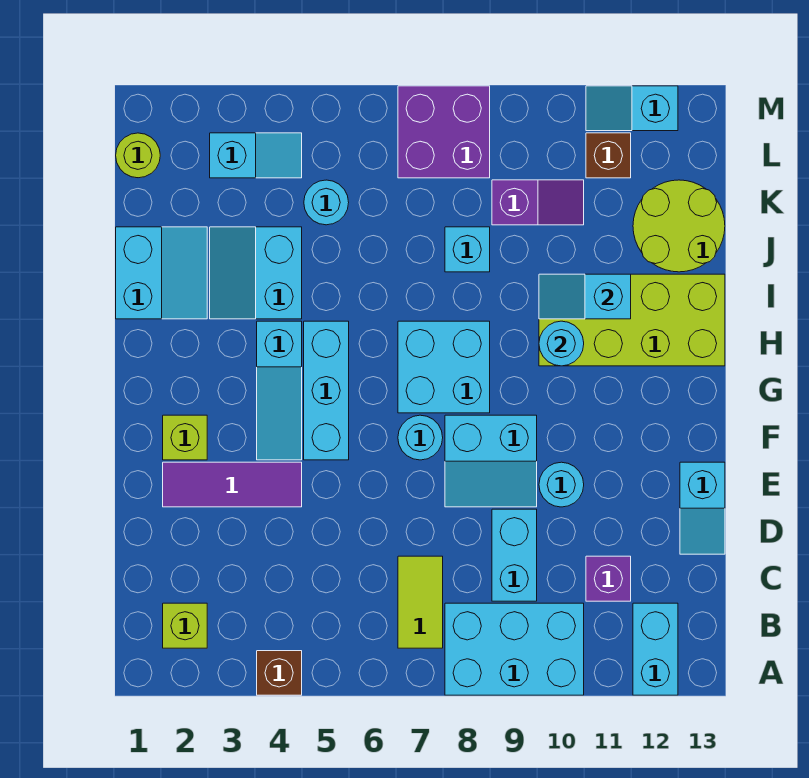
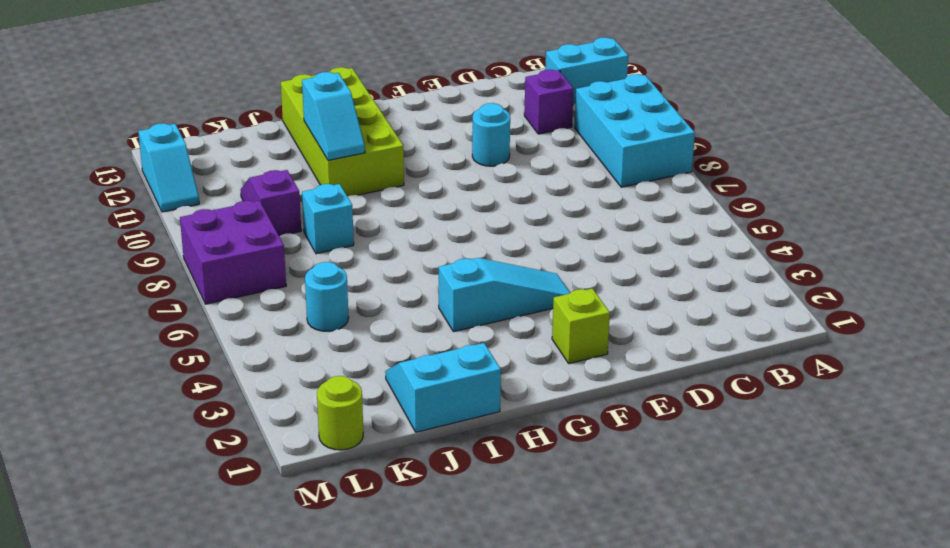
none -> brown brick A4 level 1
none -> lime brick B2 level 1
none -> lime tile B7:C7 level 1
none -> cyan brick C9:D9 level 1

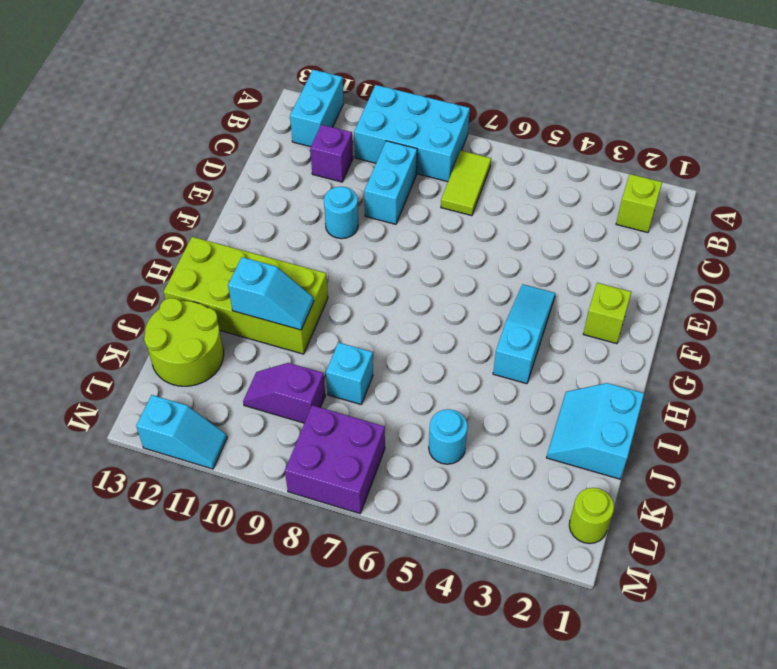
none -> brown brick A4 level 1
none -> cyan slope D13:E13 level 1 top E
none -> purple tile E2:E4 level 1
none -> cyan slope E8:F9 level 1 top F

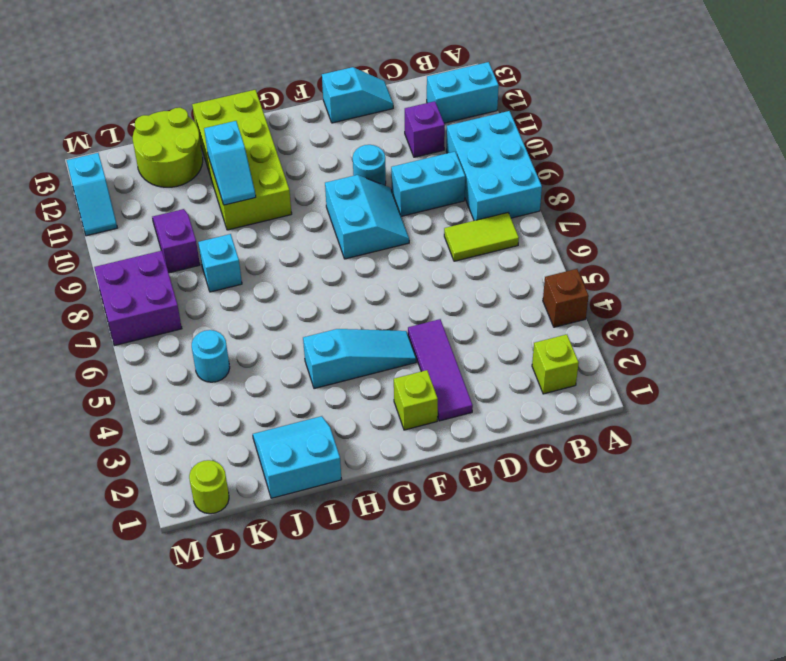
none -> cyan brick F5:H5 level 1
none -> cyan round brick F7 level 1
none -> cyan brick G7:H8 level 1
none -> cyan slope I3:J4 level 1 top 4

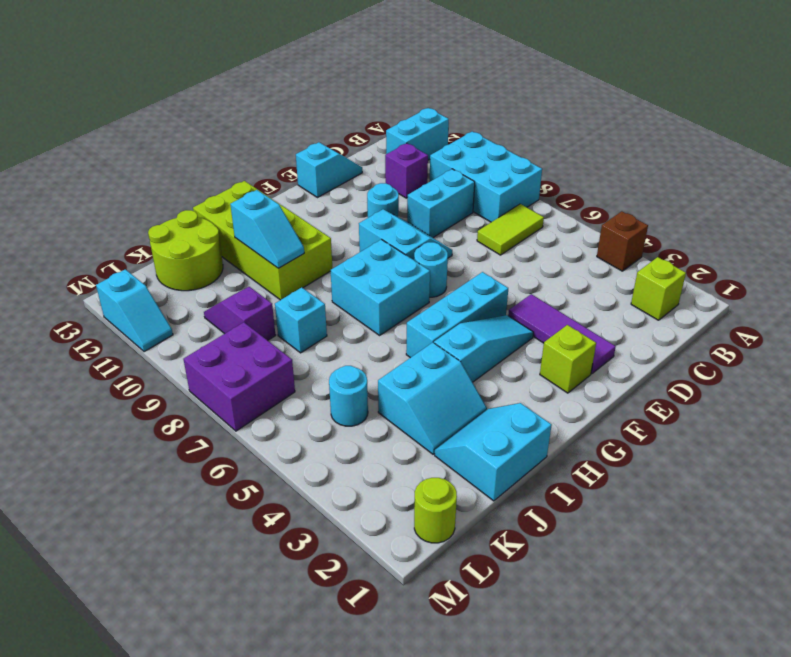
none -> cyan slope L3:L4 level 1 top 3
none -> brown brick L11 level 1
none -> cyan round brick H10 level 2

